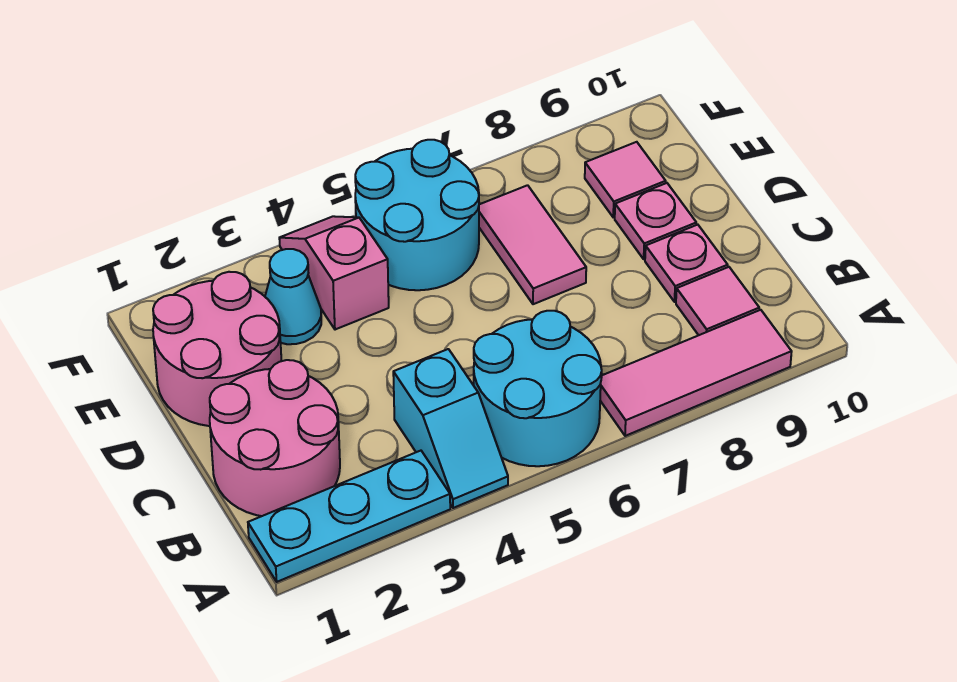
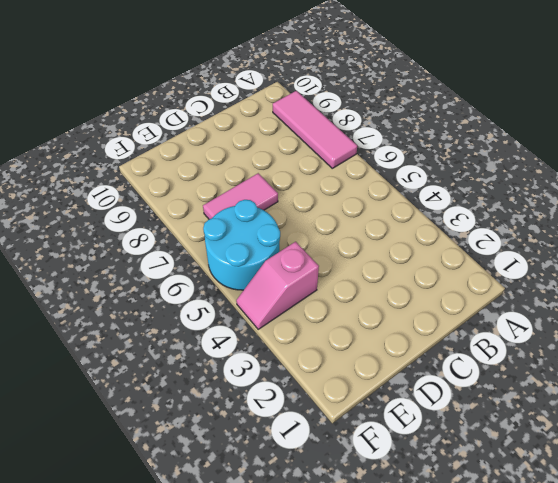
none -> cyan plate A1:A3 level 1
none -> cyan slope A4:B4 level 1 top B
none -> cyan round brick A5:B6 level 1

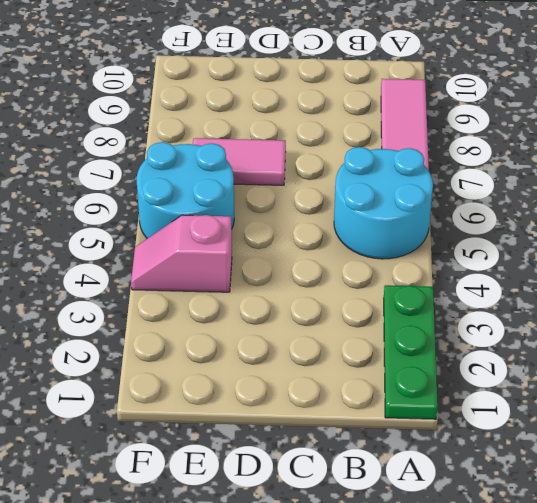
green plate A1:A3 level 1 -> cyan plate A1:A3 level 1
none -> cyan slope A4:B4 level 1 top B
none -> pink round brick B1:C2 level 1
none -> pink tile B9 level 1

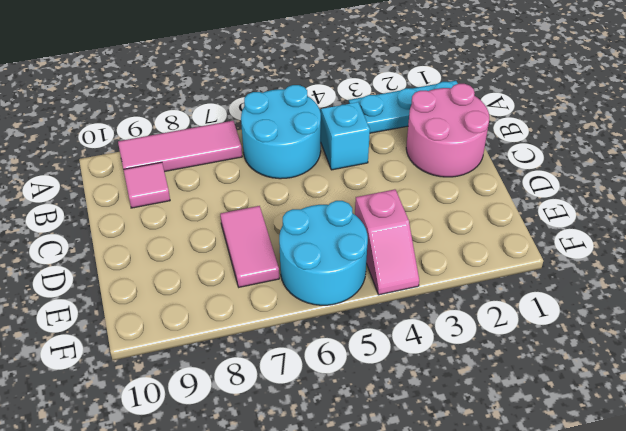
none -> pink plate C9 level 1
none -> pink round brick D1:E2 level 1
none -> pink plate D9 level 1

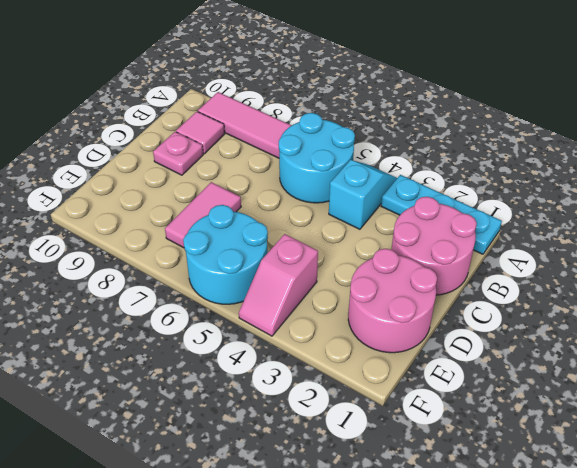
none -> pink plate D9 level 1
none -> cyan cone E3 level 1
none -> pink tile E9 level 1

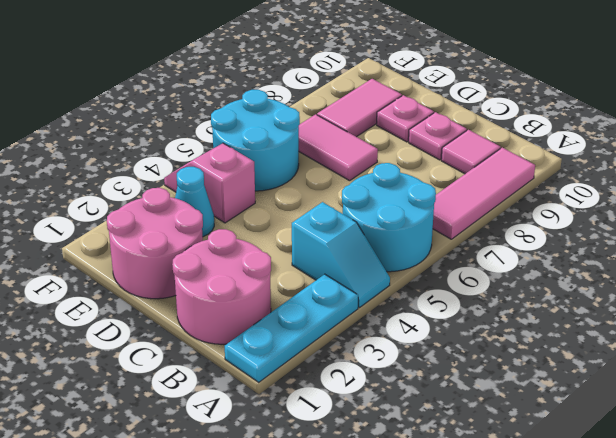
pink tile E8:E9 level 1 -> pink tile E9 level 1

